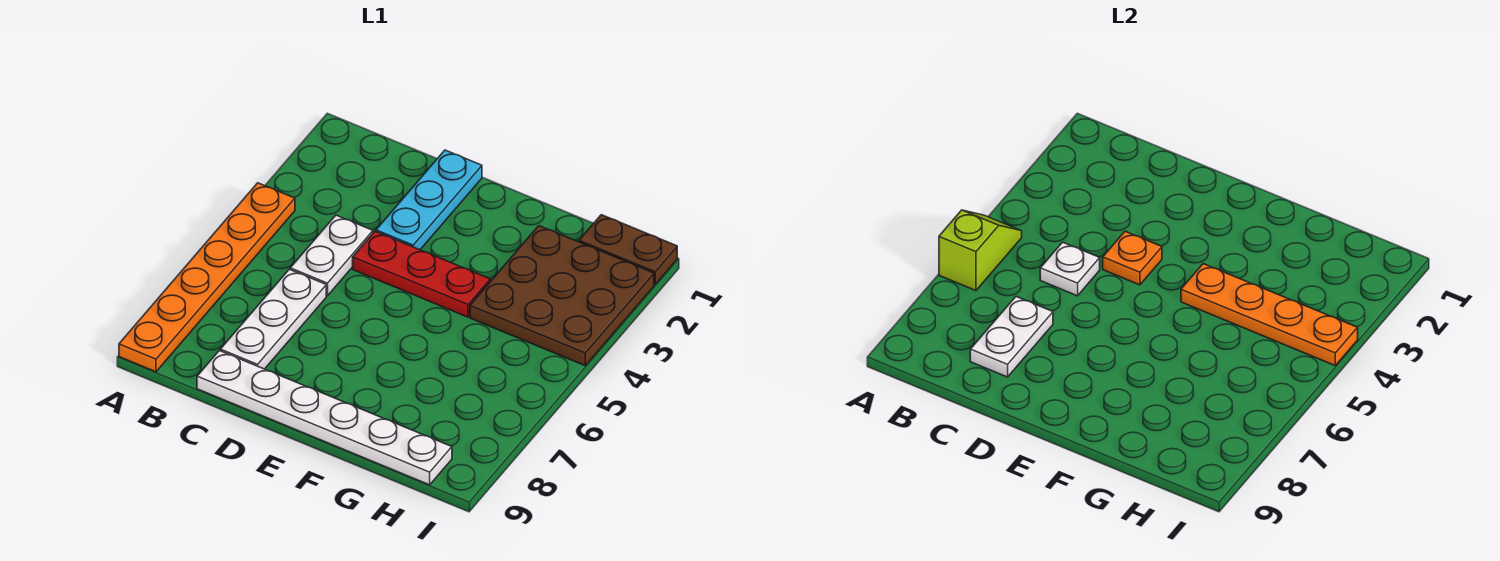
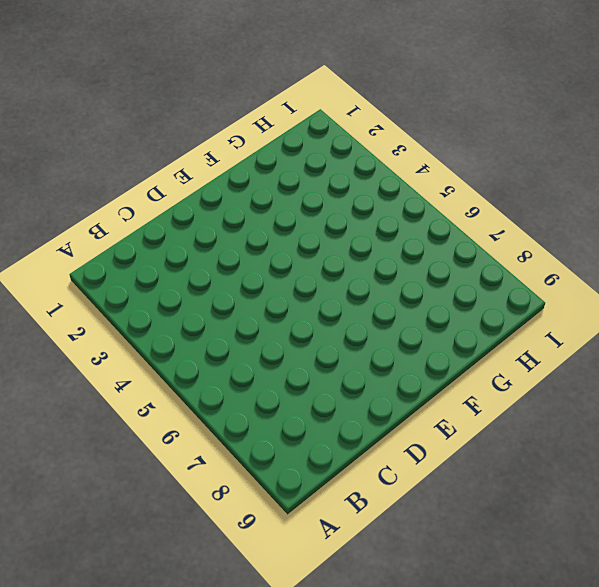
none -> orange plate A4:A9 level 1
none -> white plate C4:C5 level 1
none -> white plate C6:C8 level 1

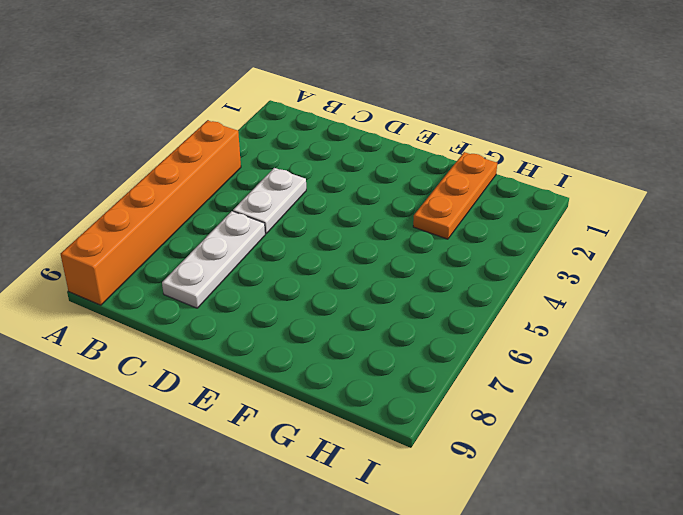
orange brick A4:A9 level 1 -> orange plate A4:A9 level 1
orange plate G1:G3 level 1 -> brown plate G2:I4 level 1
none -> white plate C9:H9 level 1
none -> cyan plate D1:D3 level 1
none -> red plate D4:F4 level 1

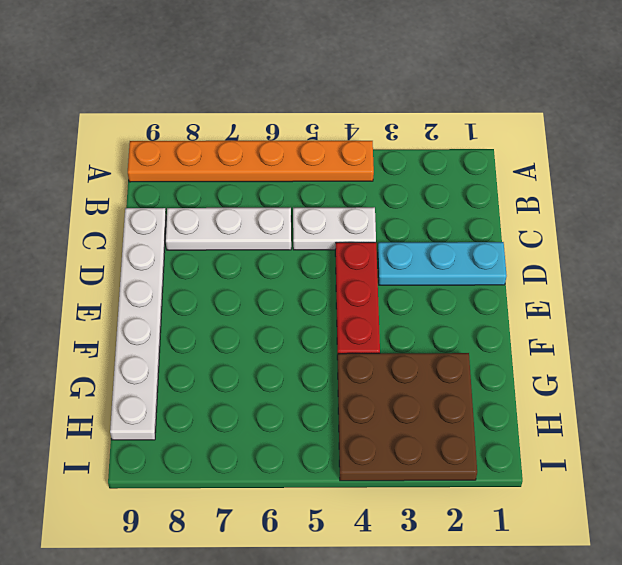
none -> brown plate H1:I1 level 1
none -> lime slope A5:A6 level 2 top 6
none -> white plate C5 level 2

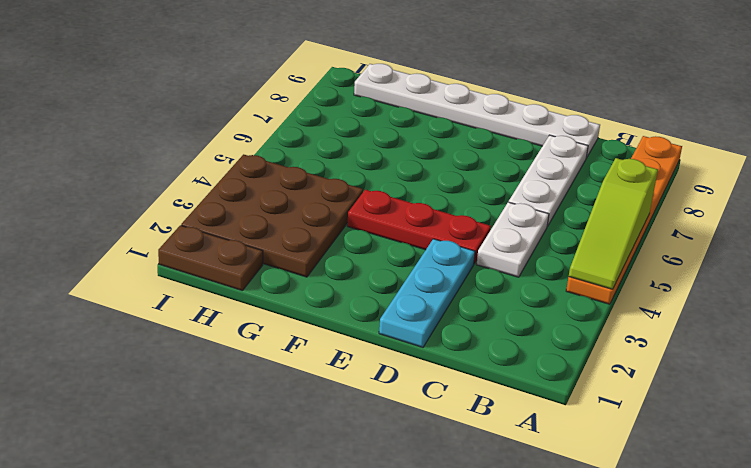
lime slope A4:A6 level 2 top 6 -> lime slope A5:A6 level 2 top 6
none -> white plate C5 level 2
none -> white plate C7:C8 level 2
none -> orange plate D4 level 2

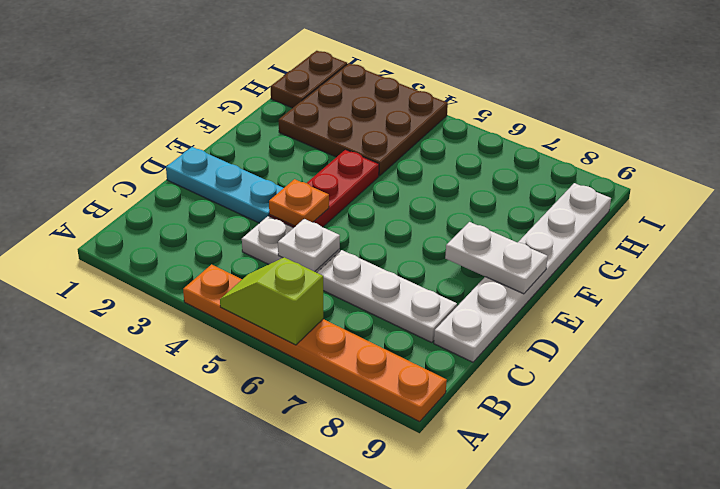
white plate E8:E9 level 2 -> white plate C7:C8 level 2
none -> orange plate F4:I4 level 2

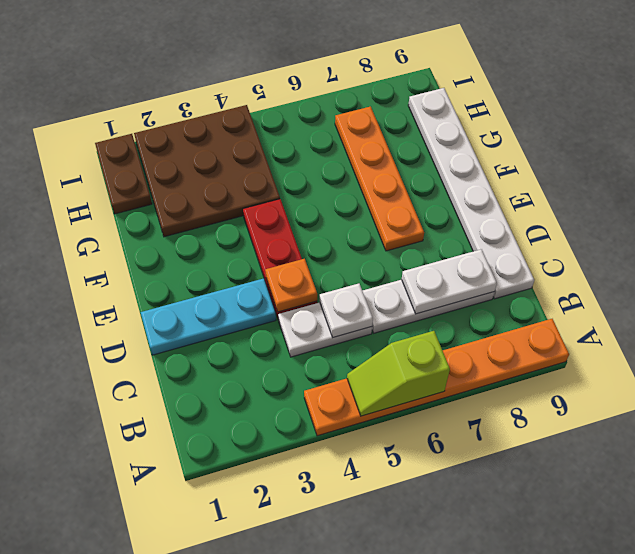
orange plate E7:H7 level 1 -> orange plate F4:I4 level 2

